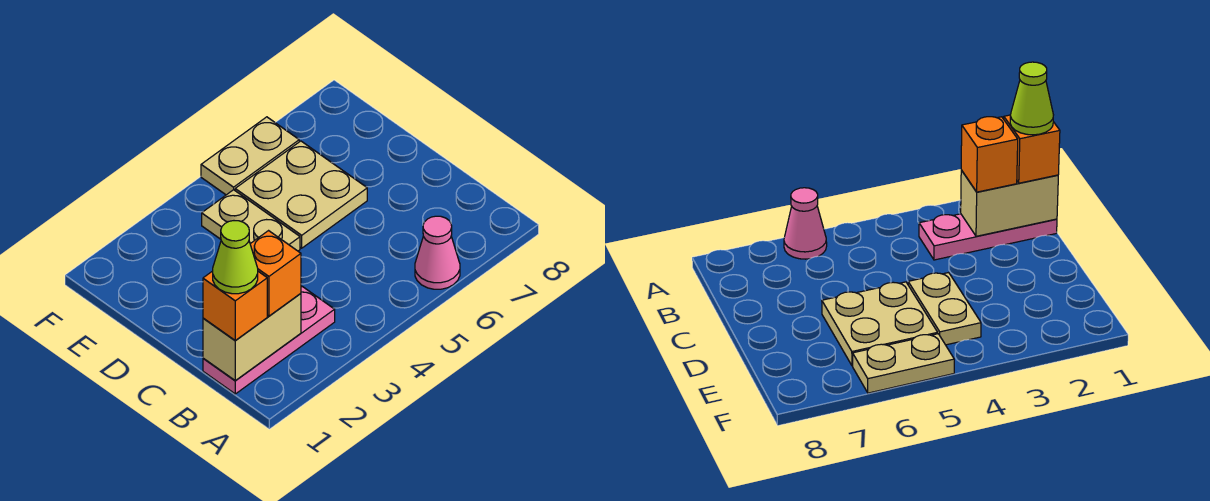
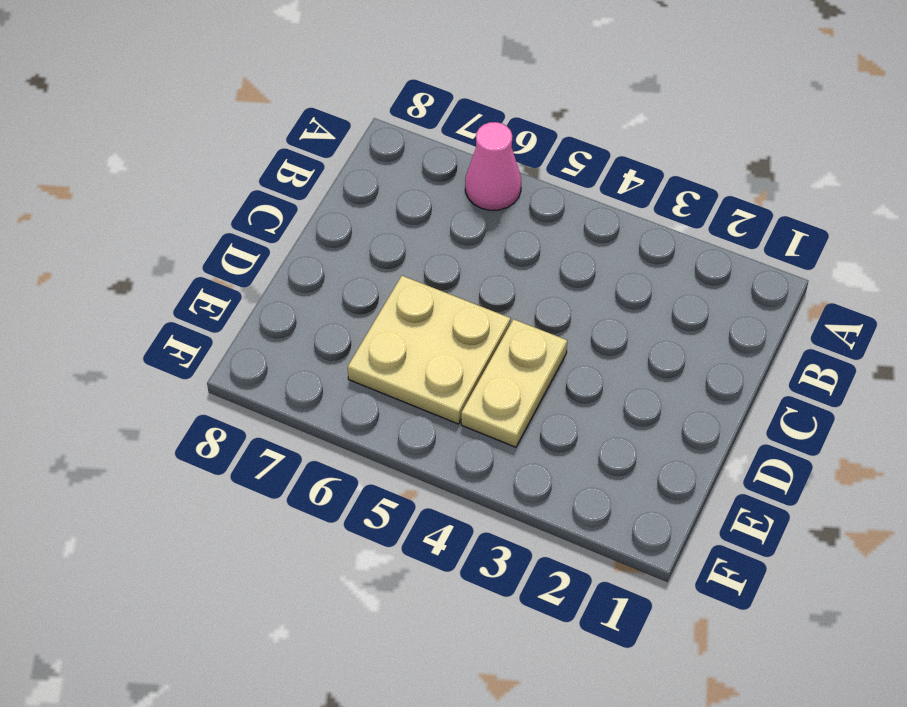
none -> pink plate B1:B3 level 1
none -> tan plate F5:F6 level 1

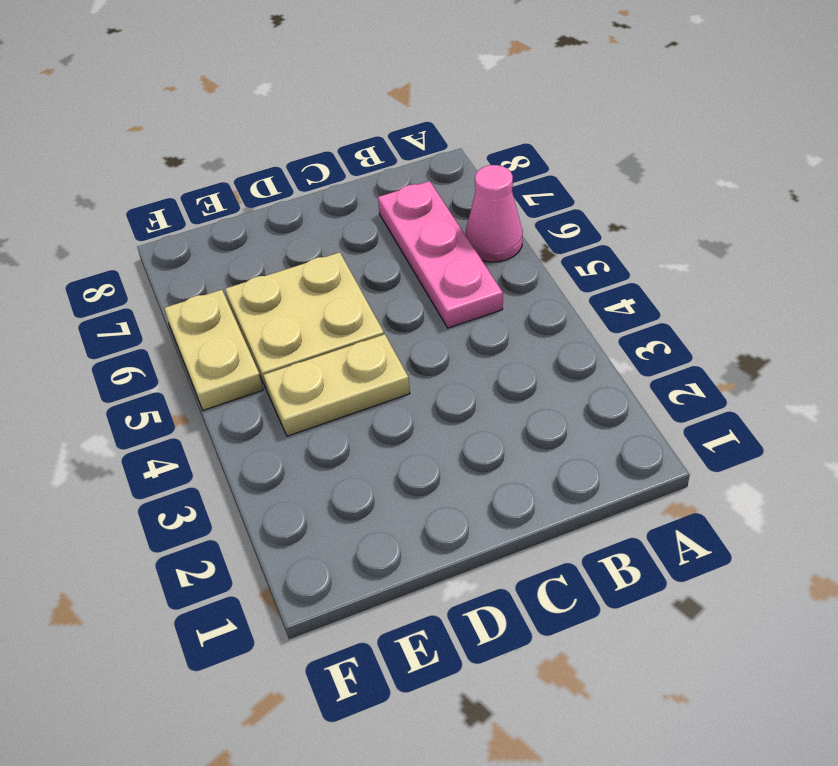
pink plate B5:B7 level 1 -> pink plate B1:B3 level 1
none -> tan brick B1:B2 level 2
none -> orange brick B1 level 3

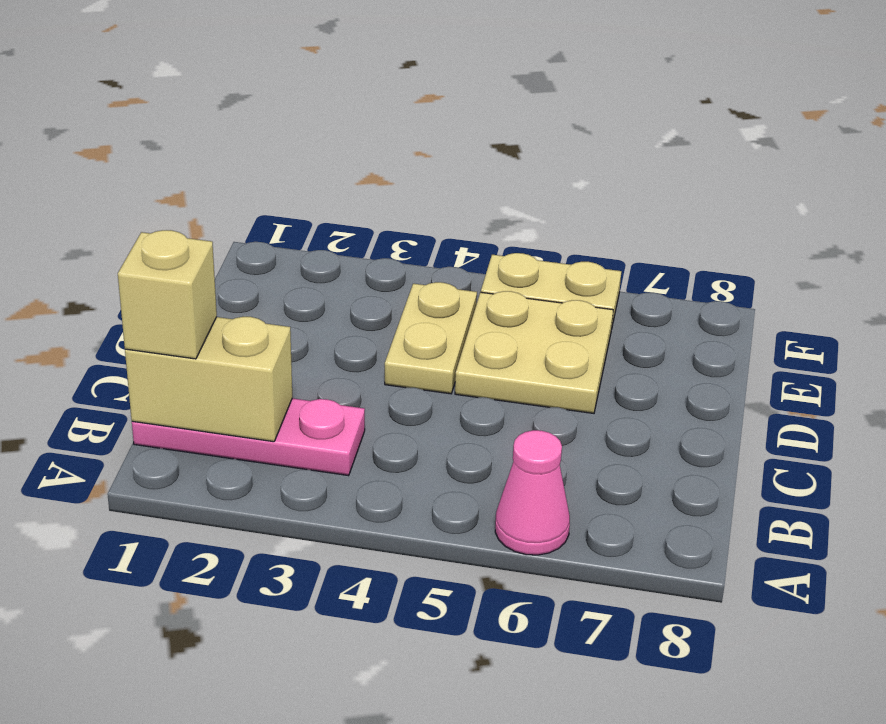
tan brick B1 level 3 -> orange brick B1 level 3
none -> orange brick B2 level 3
none -> lime cone B1 level 4

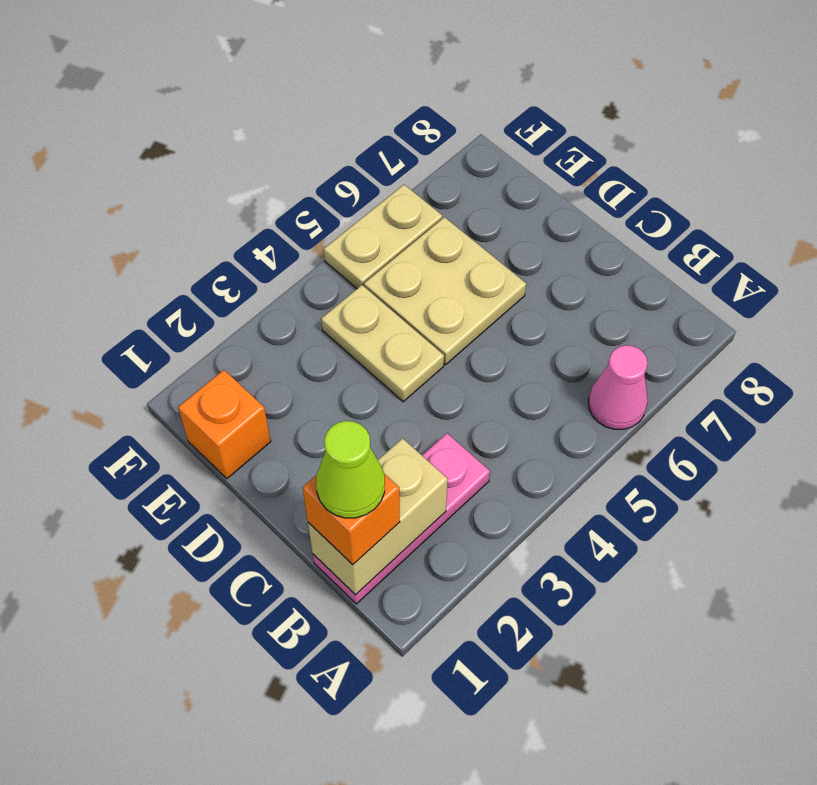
orange brick E1 level 1 -> orange brick B2 level 3

